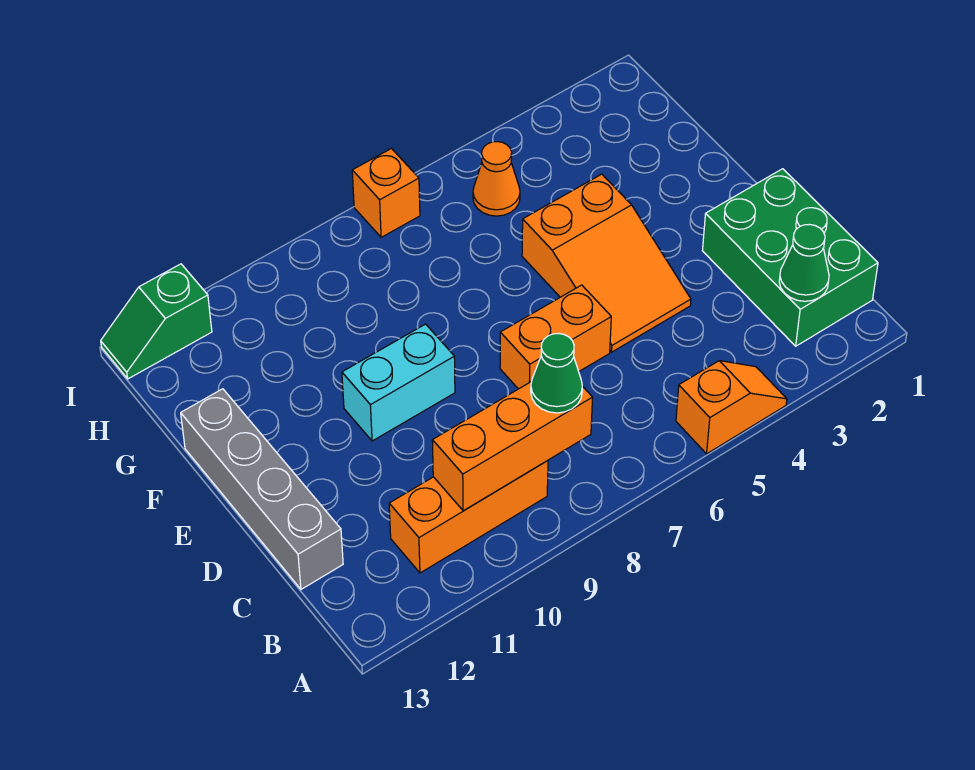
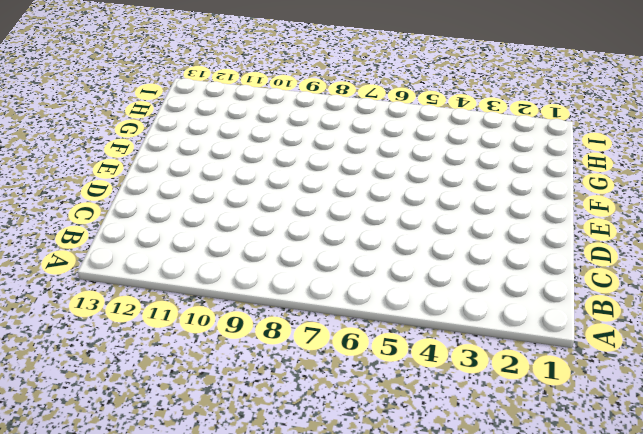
none -> orange slope A4:A5 level 1 top 5
none -> green brick B1:D2 level 1
none -> orange brick B9:B11 level 1

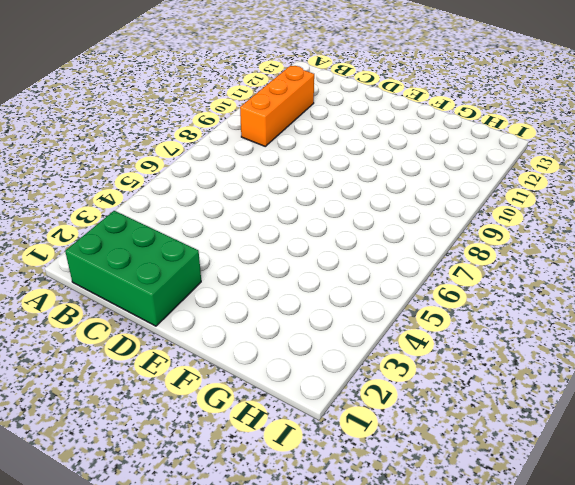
none -> orange slope A4:A5 level 1 top 5
none -> grey brick C13:F13 level 1
none -> orange slope D4:F5 level 1 top F

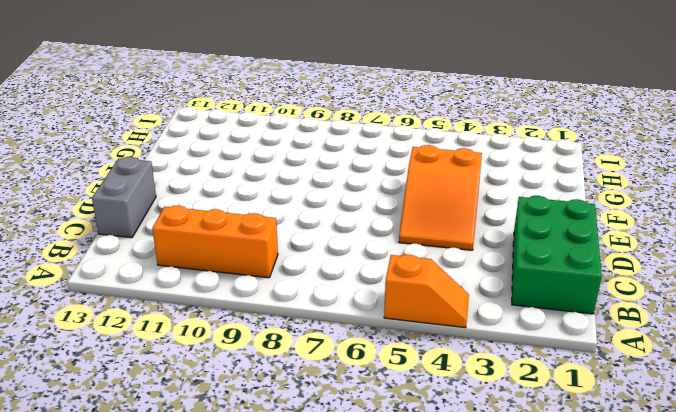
grey brick C13:D13 level 1 -> grey brick C13:F13 level 1
none -> orange brick D6:D7 level 1
none -> cyan brick E9:E10 level 1
none -> orange cone H5 level 1

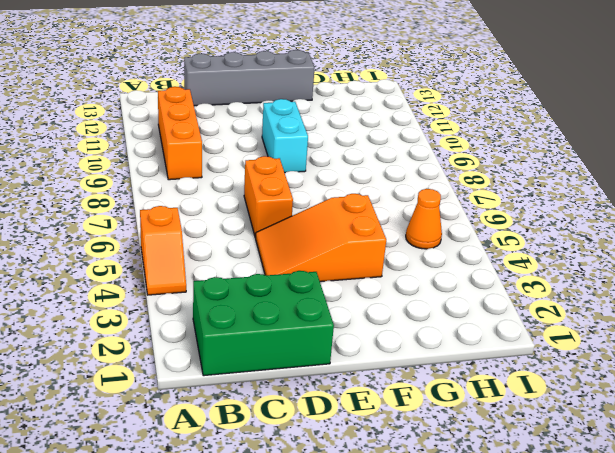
none -> orange brick I7 level 1
none -> green slope I12:I13 level 1 top 12
none -> green cone B2 level 2

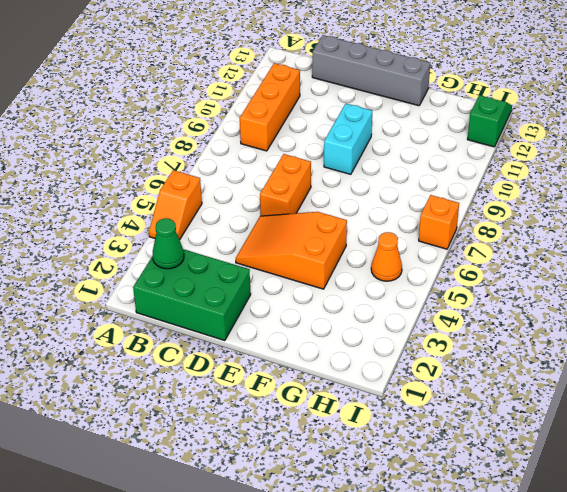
none -> orange brick B8:B10 level 2
none -> green cone B8 level 3

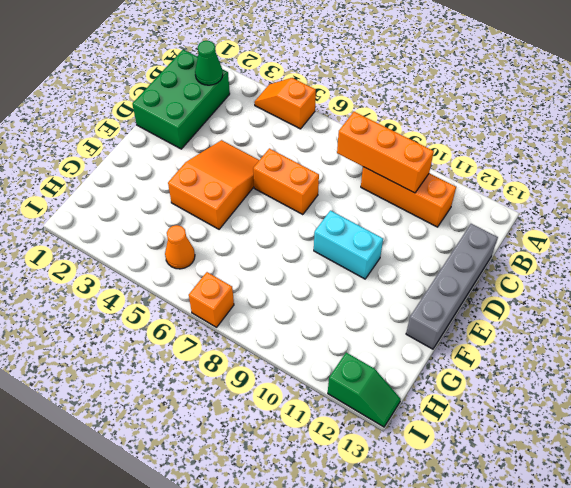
none -> green cone B8 level 3

